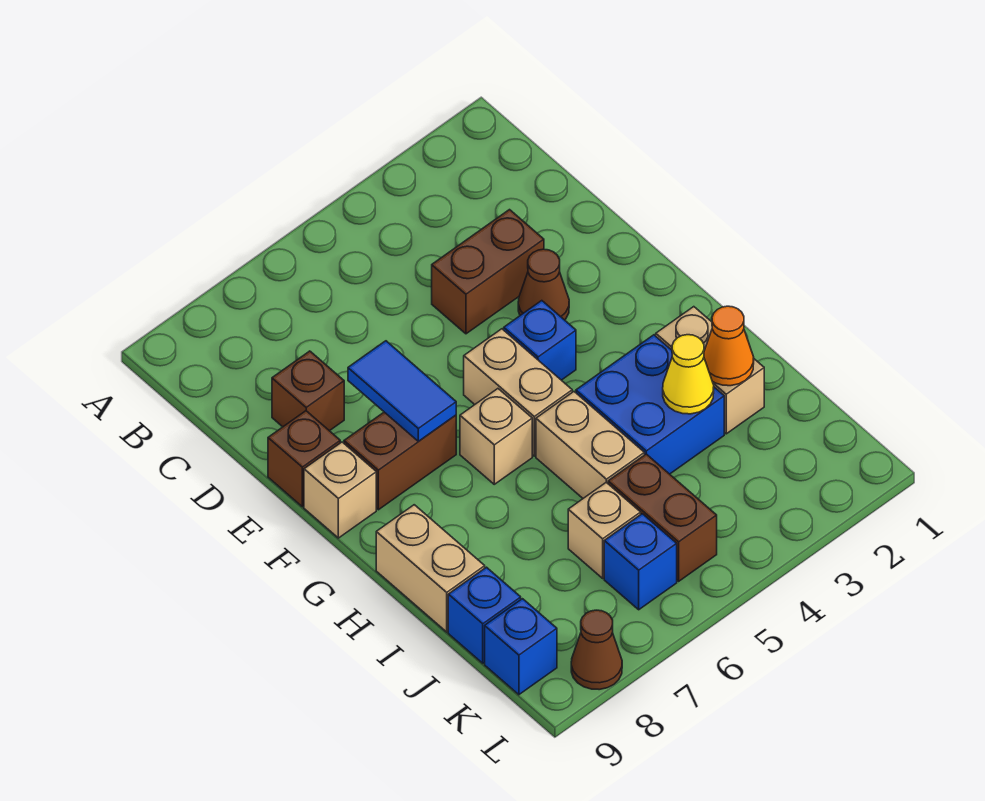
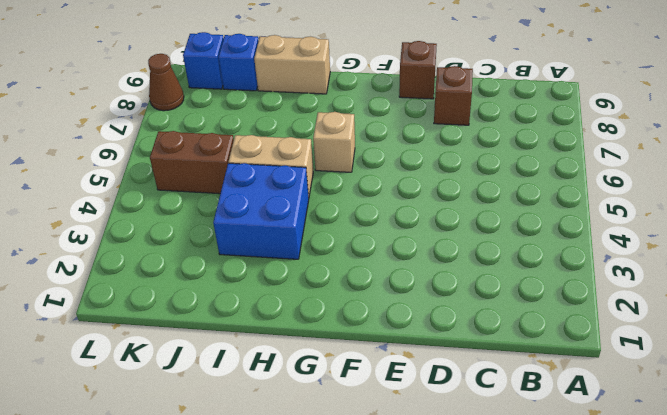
none -> brown brick D3:D4 level 1
none -> brown cone E3 level 1
none -> blue brick F4 level 1

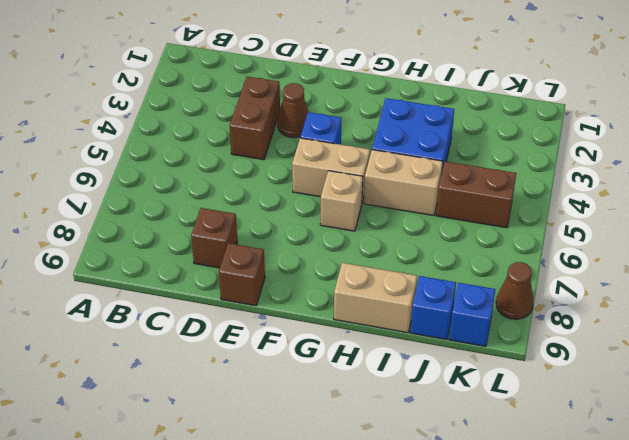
none -> brown brick F7:F8 level 1
none -> tan brick F9 level 1
none -> tan brick H2:I2 level 1

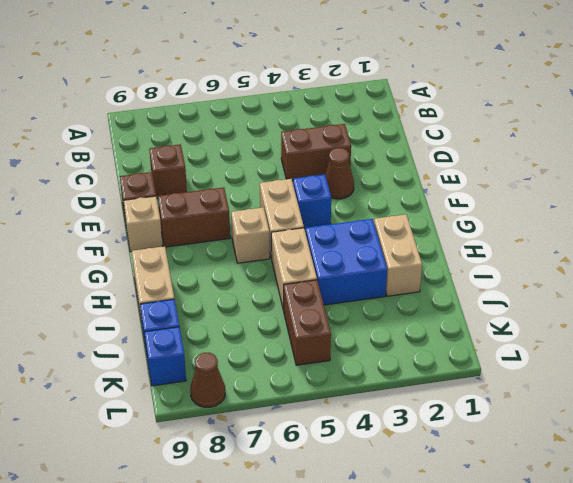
none -> tan brick J6 level 1
none -> blue brick K6 level 1
none -> blue tile E7:F7 level 2

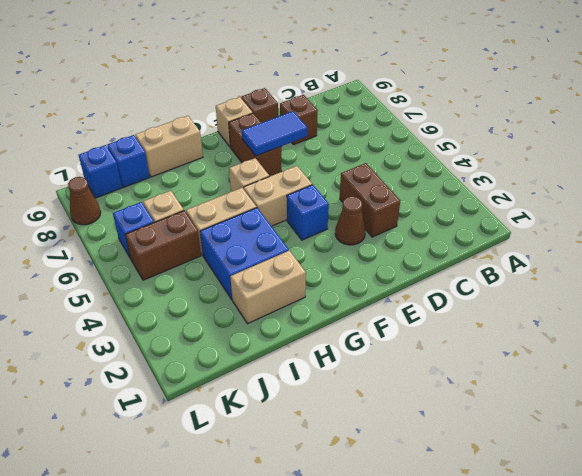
none -> orange cone I2 level 2
none -> yellow cone I3 level 2

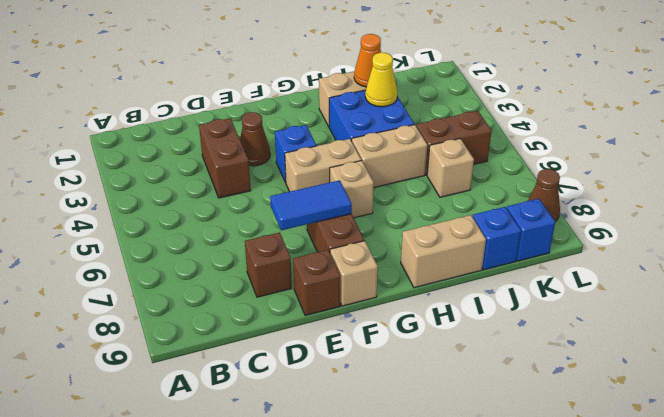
none -> blue brick K6 level 1

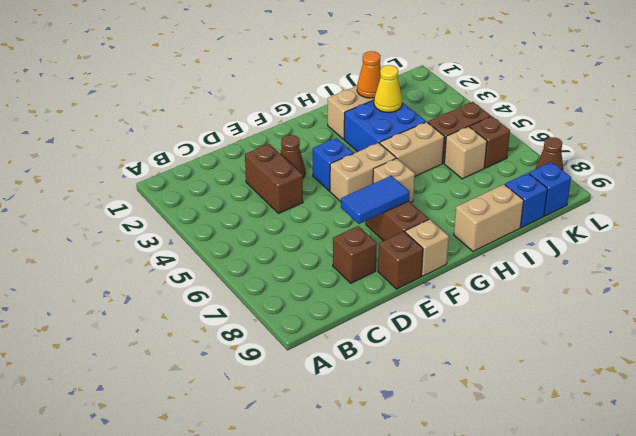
brown brick K6 level 1 -> blue brick K6 level 1

